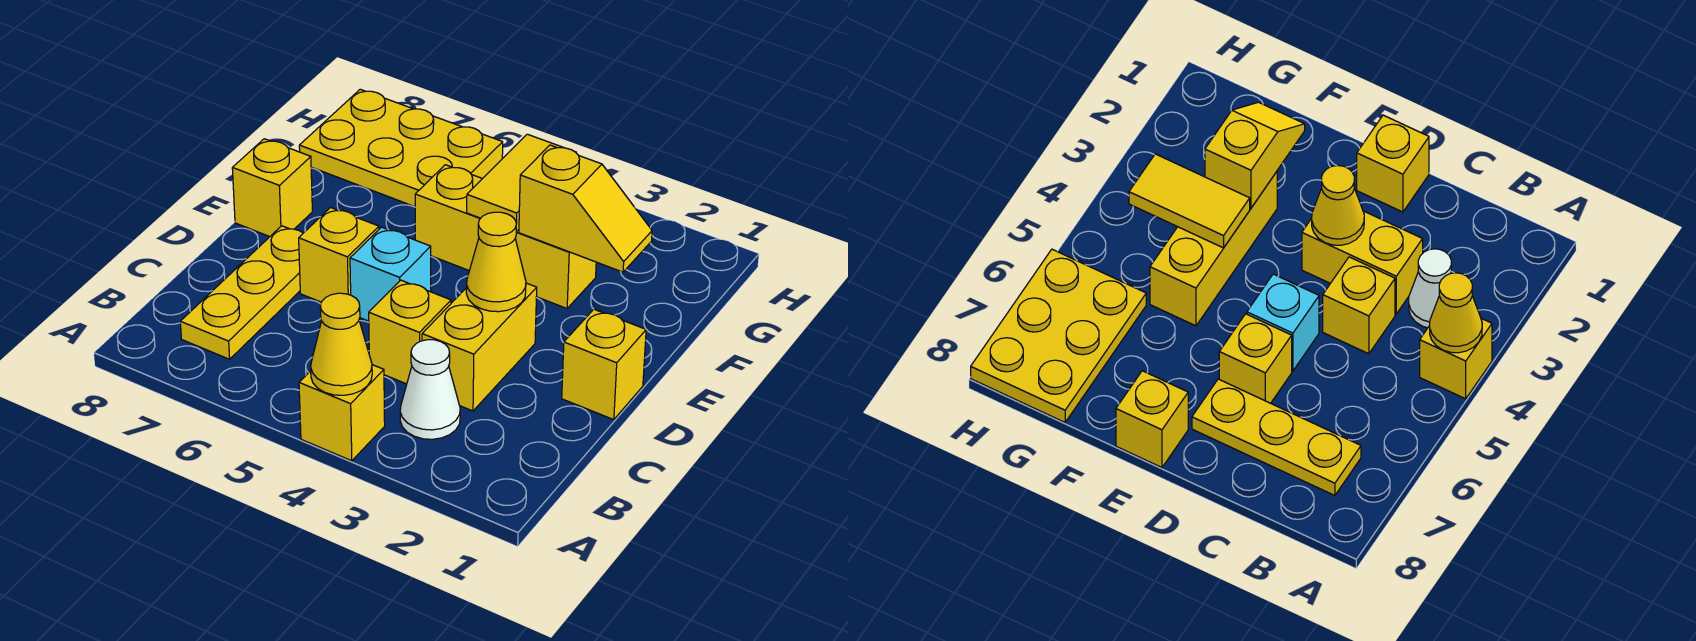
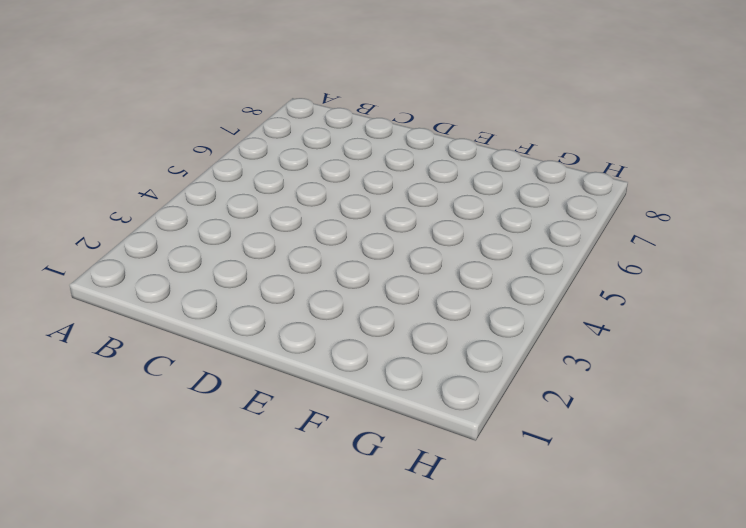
none -> yellow brick A4 level 1
none -> white cone B3 level 1
none -> yellow plate B7:D7 level 1

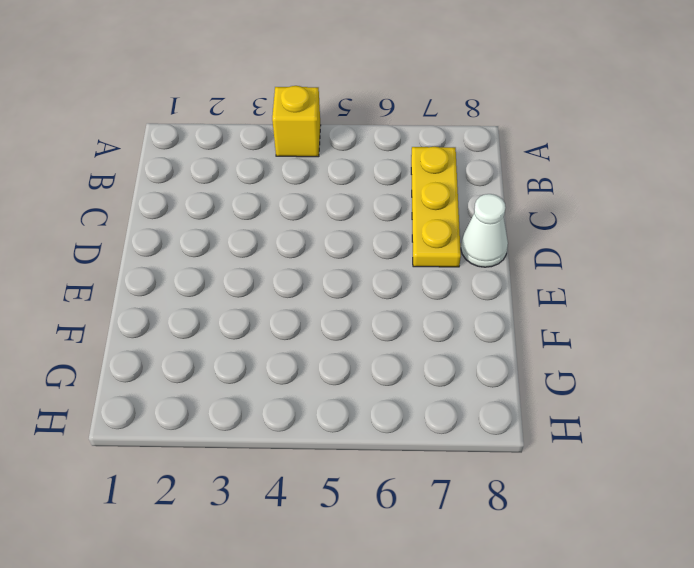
white cone D8 level 1 -> white cone B3 level 1
none -> yellow brick C3:D3 level 1
none -> yellow brick C4 level 1
none -> yellow brick D1 level 1

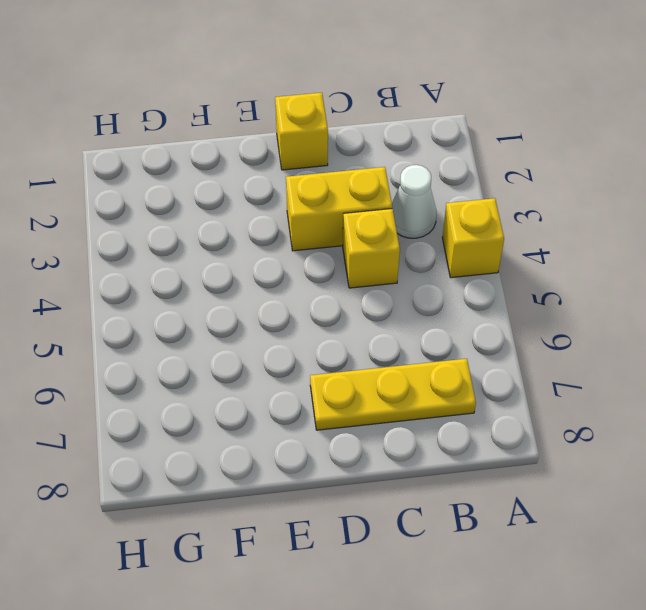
none -> cyan brick D5 level 1
none -> yellow brick D6 level 1
none -> yellow brick E8 level 1

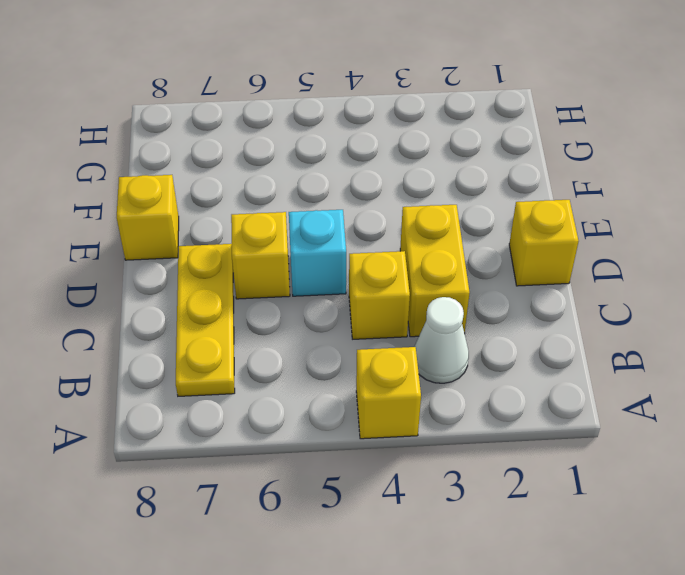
none -> yellow brick F3:F5 level 1
none -> yellow plate G6:H8 level 1
none -> yellow cone A4 level 2

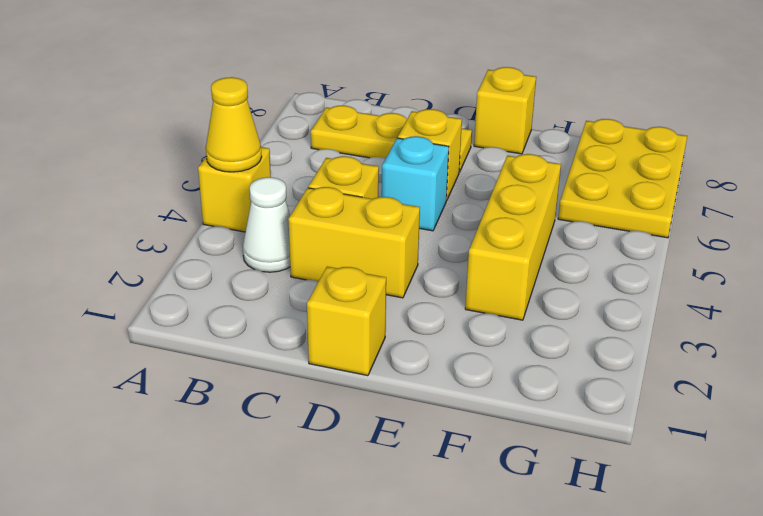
none -> yellow cone D3 level 2
none -> yellow slope F2:F3 level 2 top 3
none -> yellow tile F4:G4 level 2

